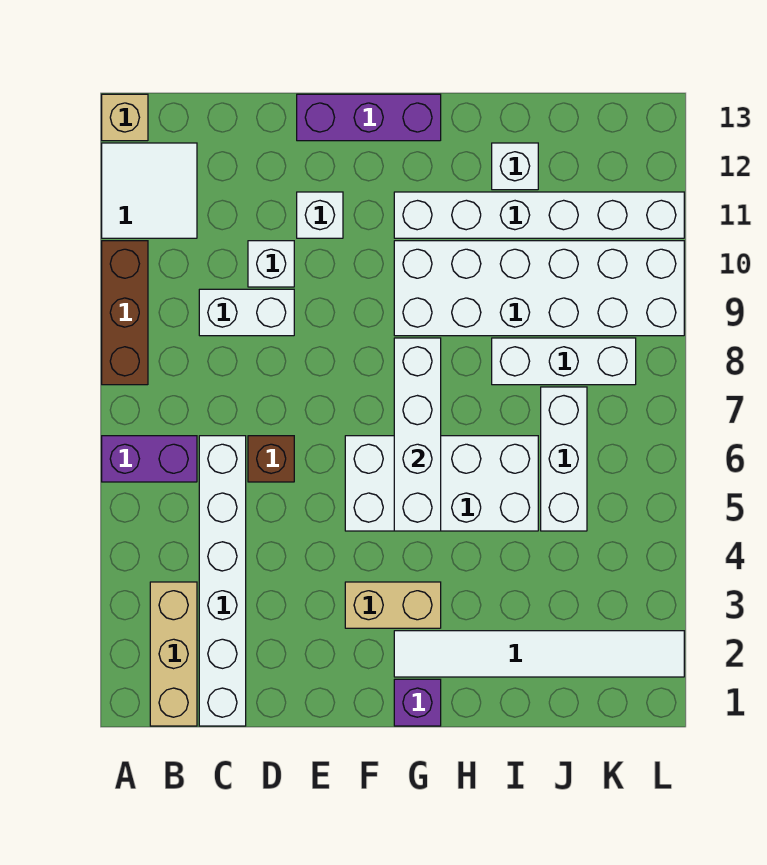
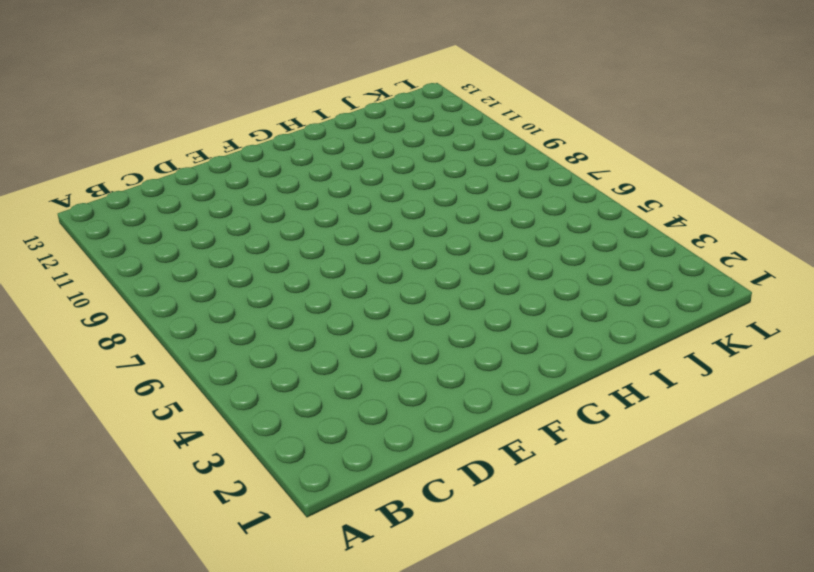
none -> purple brick A6:B6 level 1
none -> brown brick A8:A10 level 1
none -> white tile A11:B12 level 1

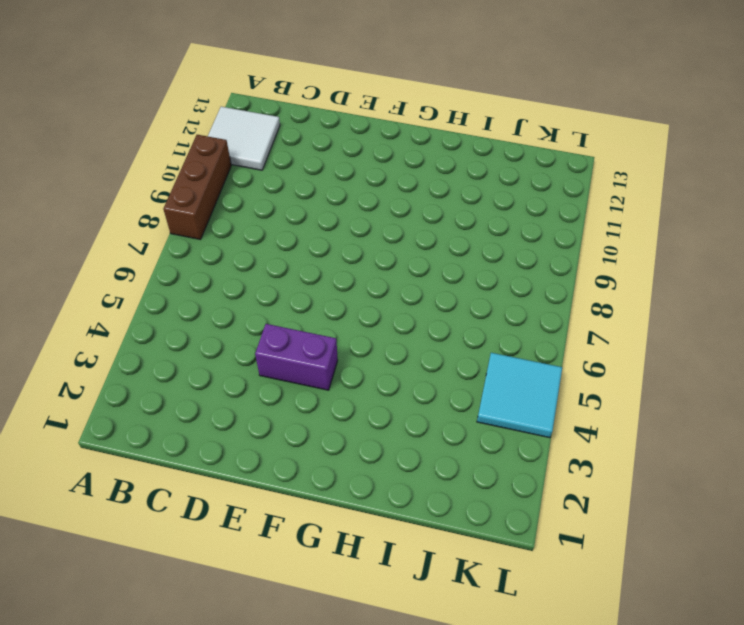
purple brick E4:F4 level 1 -> purple brick A6:B6 level 1
cyan tile K4:L5 level 1 -> none
none -> tan brick A13 level 1
none -> tan brick B1:B3 level 1
none -> white brick C1:C6 level 1

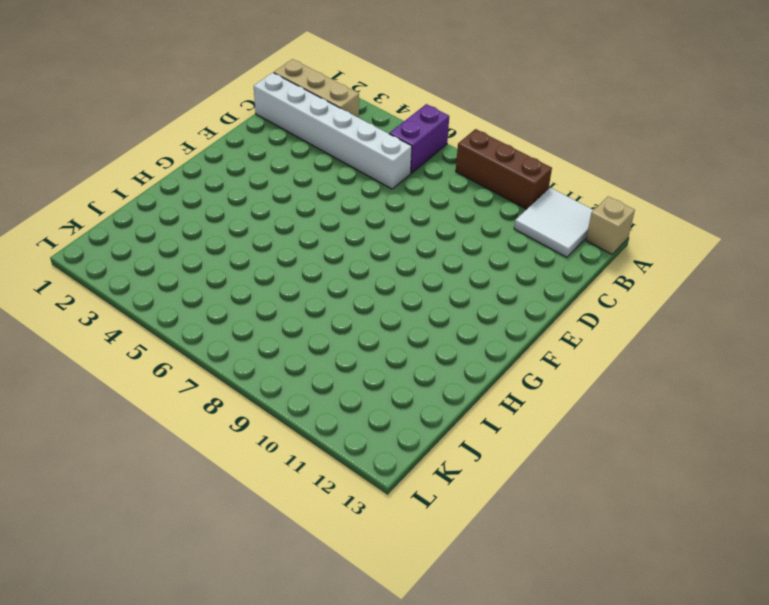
none -> white brick C9:D9 level 1
none -> brown brick D6 level 1
none -> white brick D10 level 1

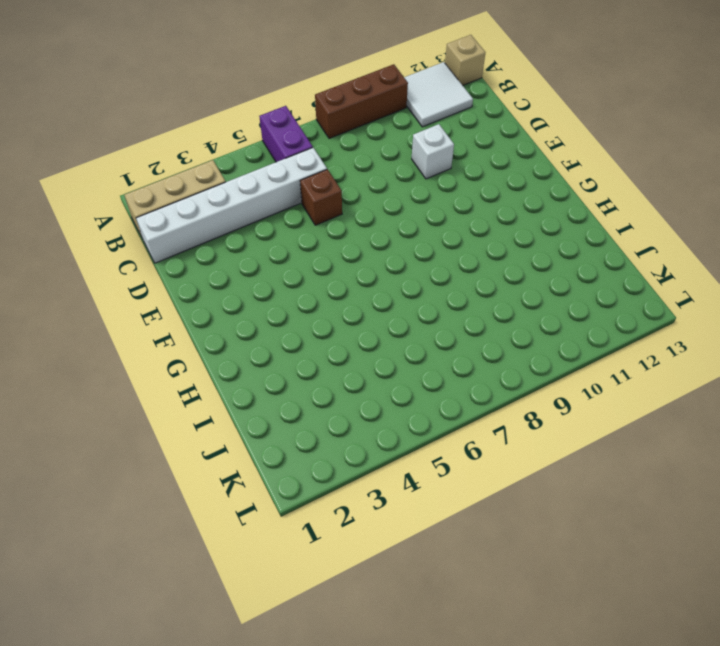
none -> white brick C9:D9 level 1
none -> white brick E11 level 1
none -> purple brick E13:G13 level 1

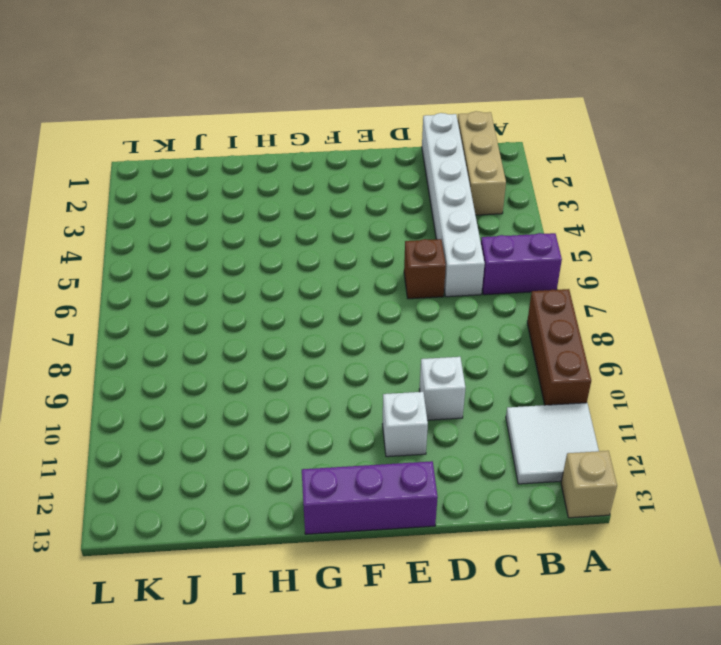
none -> white brick C9:D9 level 1
none -> tan brick F3:G3 level 1
none -> white brick F5:I6 level 1

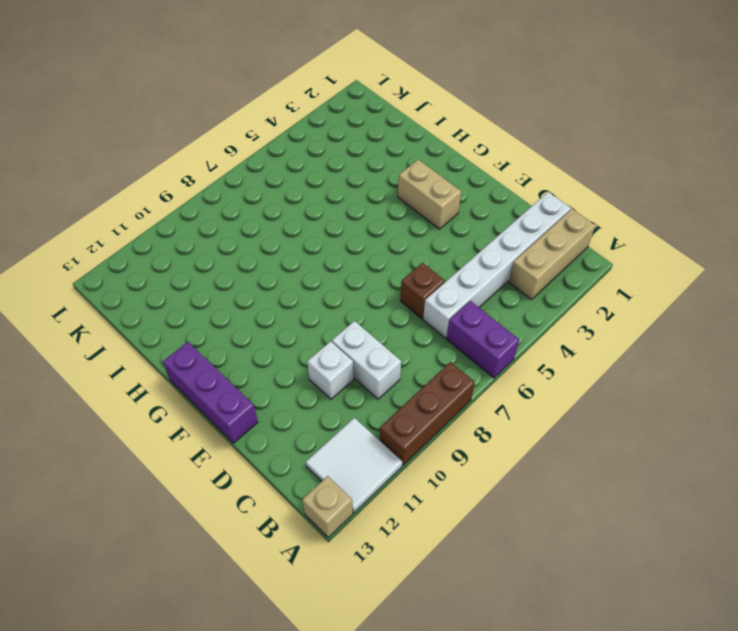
none -> white brick E11 level 1
none -> white brick F5:I6 level 1
none -> purple brick G1 level 1

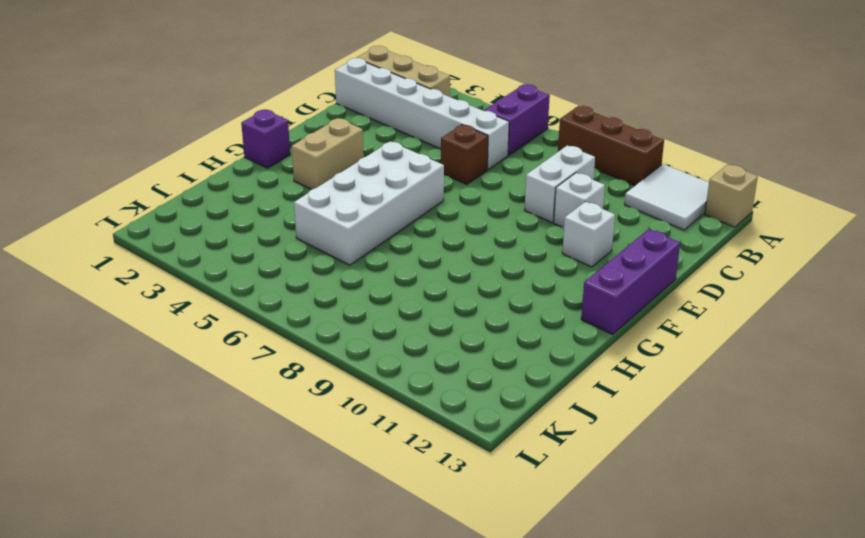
none -> white tile G2:L2 level 1
none -> white brick G9:L10 level 1
none -> white brick G11:L11 level 1

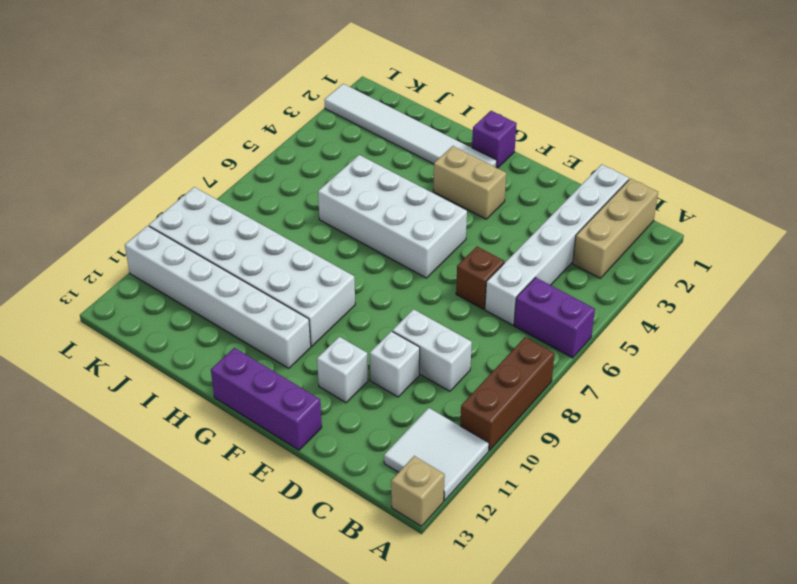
none -> white brick I8:K8 level 1
none -> white brick I12 level 1
none -> white brick J5:J7 level 1

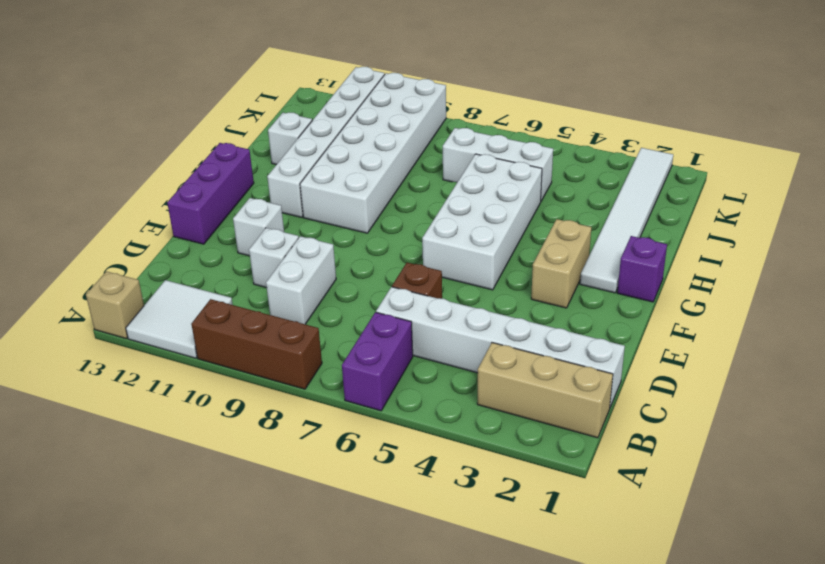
none -> white brick I8:K8 level 1
none -> white brick G5:G8 level 2

